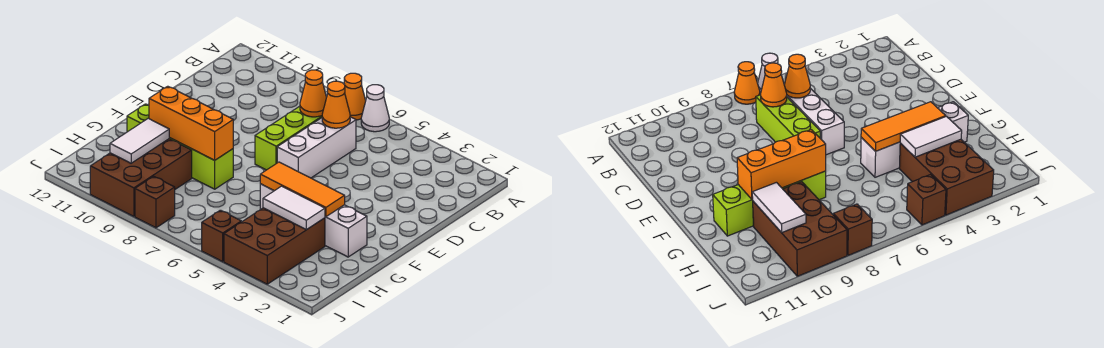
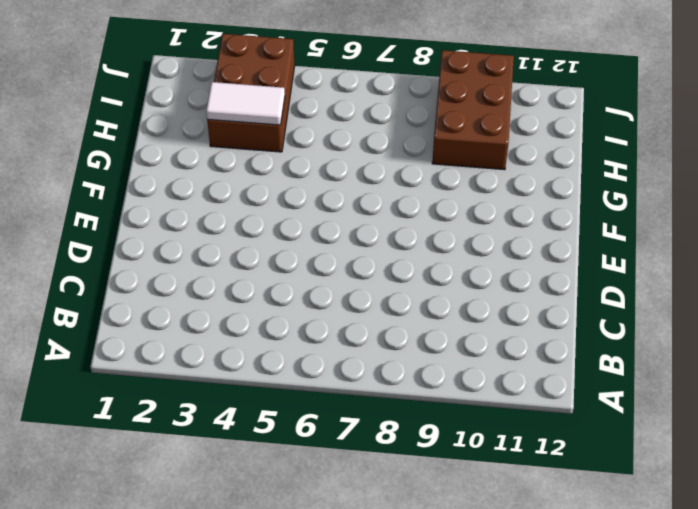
none -> white cone A6 level 1
none -> orange cone A7 level 1
none -> white brick C6:E6 level 1

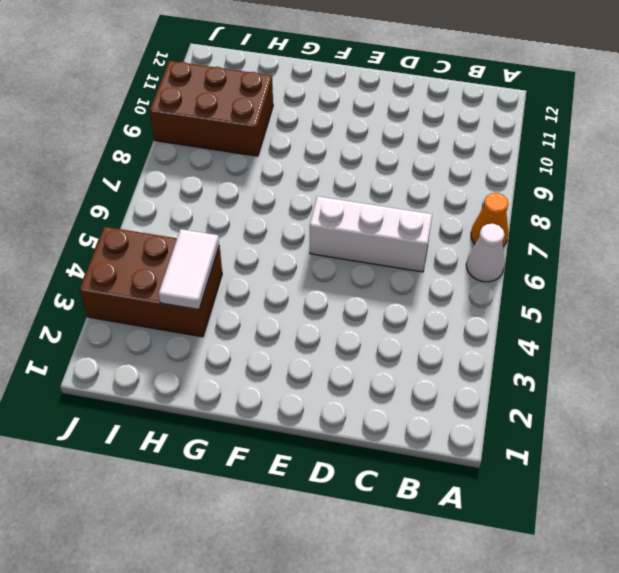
none -> lime brick C7:E7 level 1
none -> white brick G2:G5 level 1
none -> lime brick G8:G11 level 1

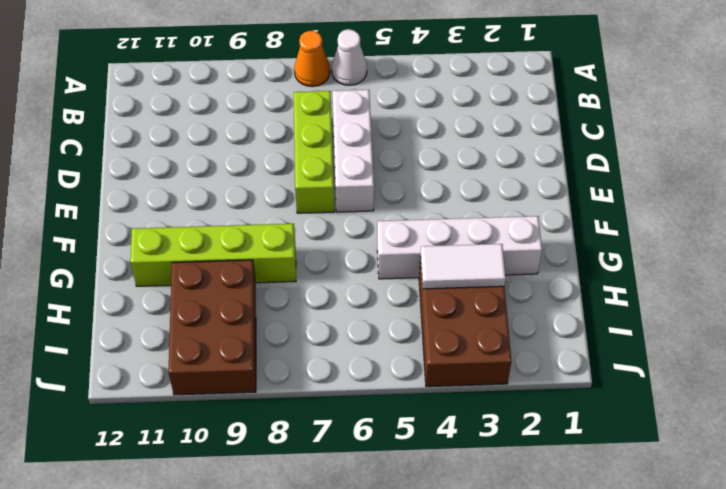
none -> brown brick J5 level 1
none -> brown brick J8 level 1
none -> orange cone C6 level 2

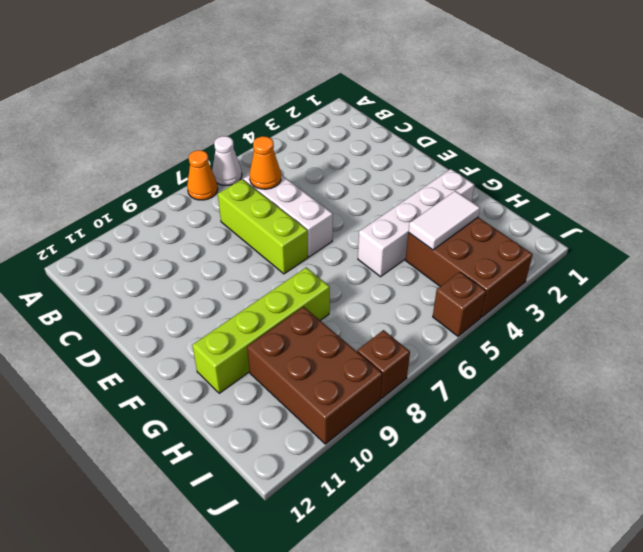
none -> orange cone C7 level 2
none -> orange tile G3:G5 level 2
none -> orange brick G8:G10 level 2

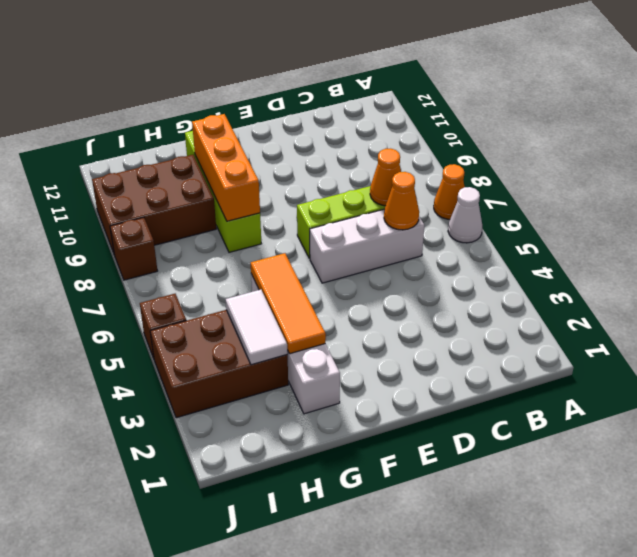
none -> white tile H10:I10 level 2

